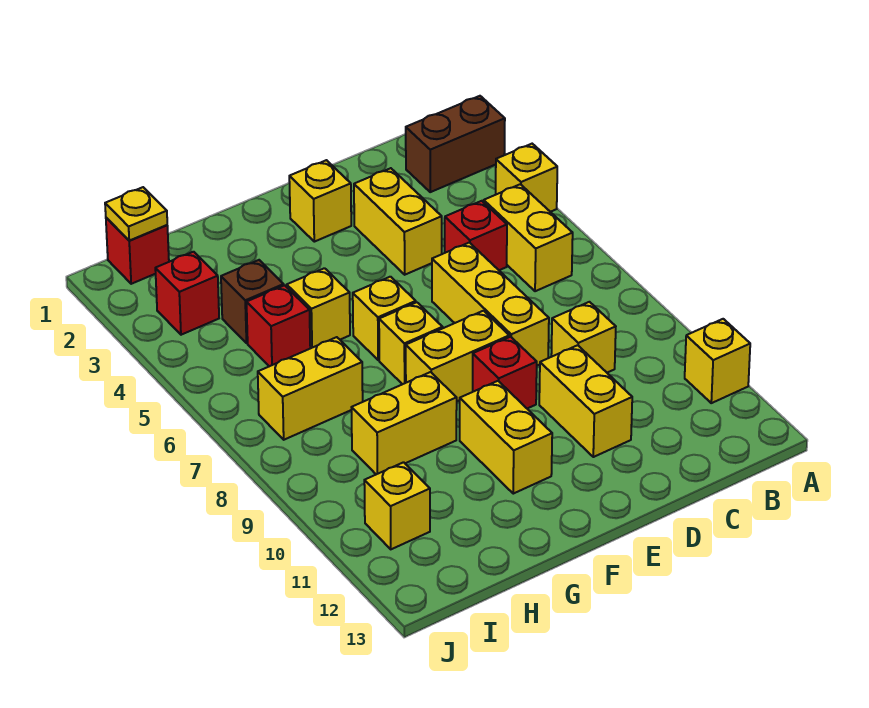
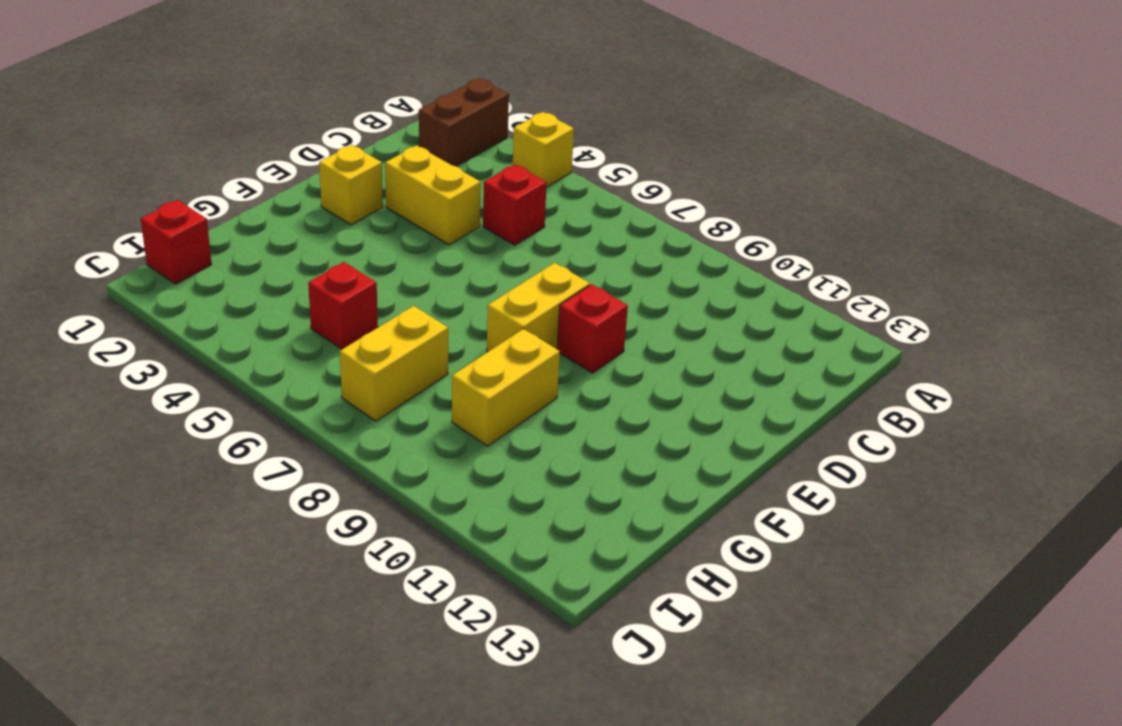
none -> yellow brick A11 level 1
none -> yellow brick B5:B6 level 1
none -> yellow brick C9 level 1

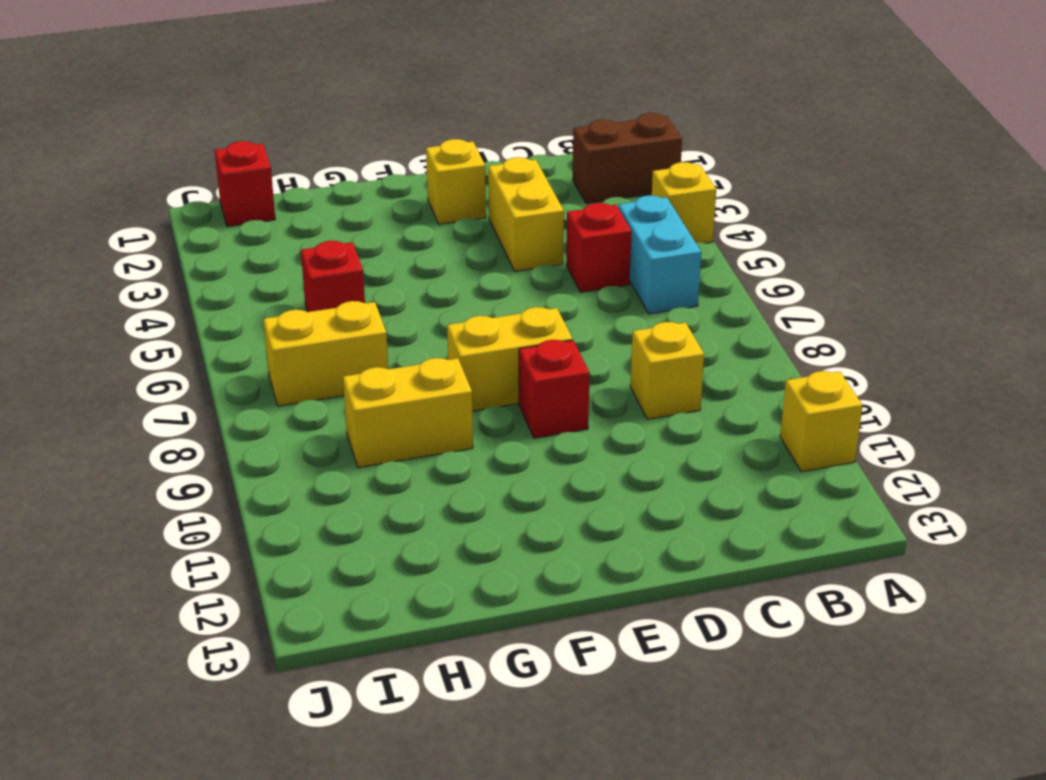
cyan brick B5:B6 level 1 -> yellow brick B5:B6 level 1
none -> yellow brick D6:D8 level 1
none -> yellow brick D10:D11 level 1
none -> yellow brick F6 level 1

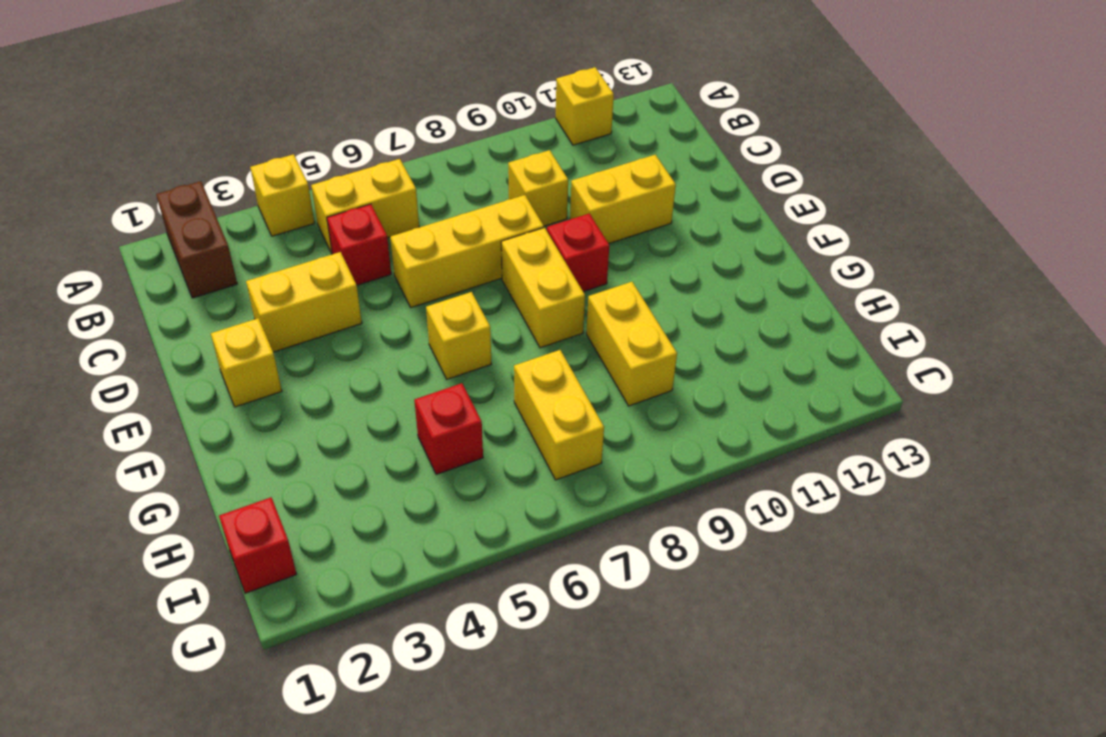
none -> yellow brick F7 level 1
none -> yellow brick F10:F11 level 1
none -> yellow brick G5 level 1

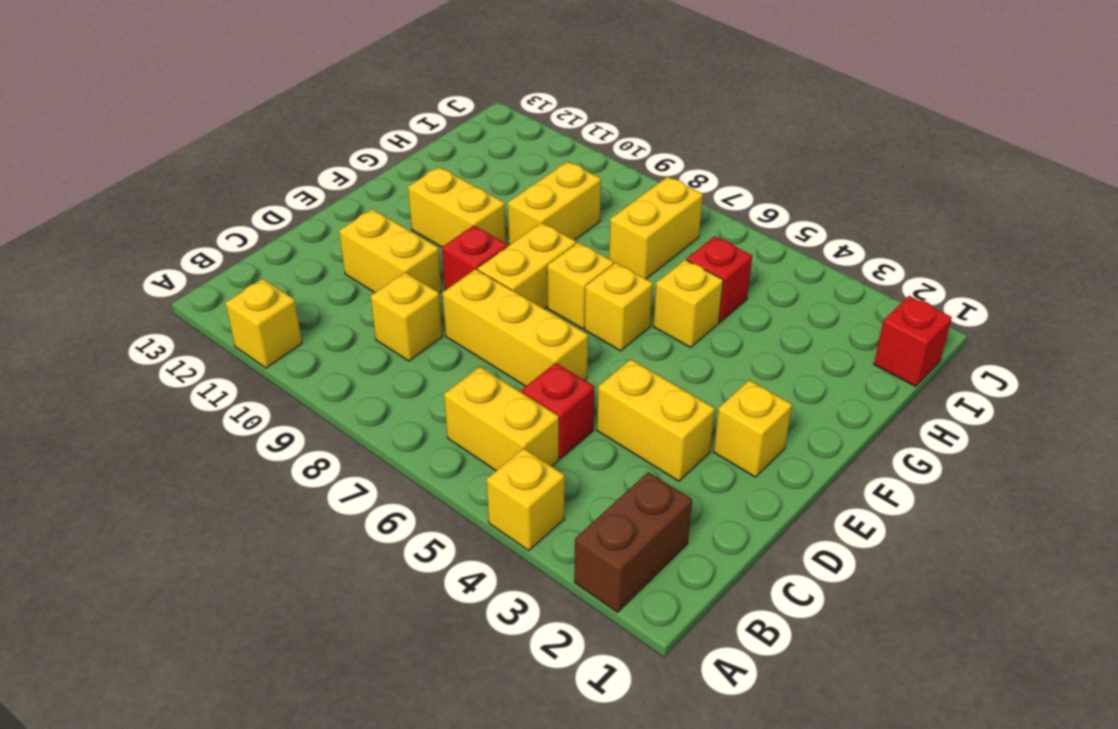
none -> brown brick H4 level 1
none -> red brick I3 level 1
none -> yellow brick I11 level 1

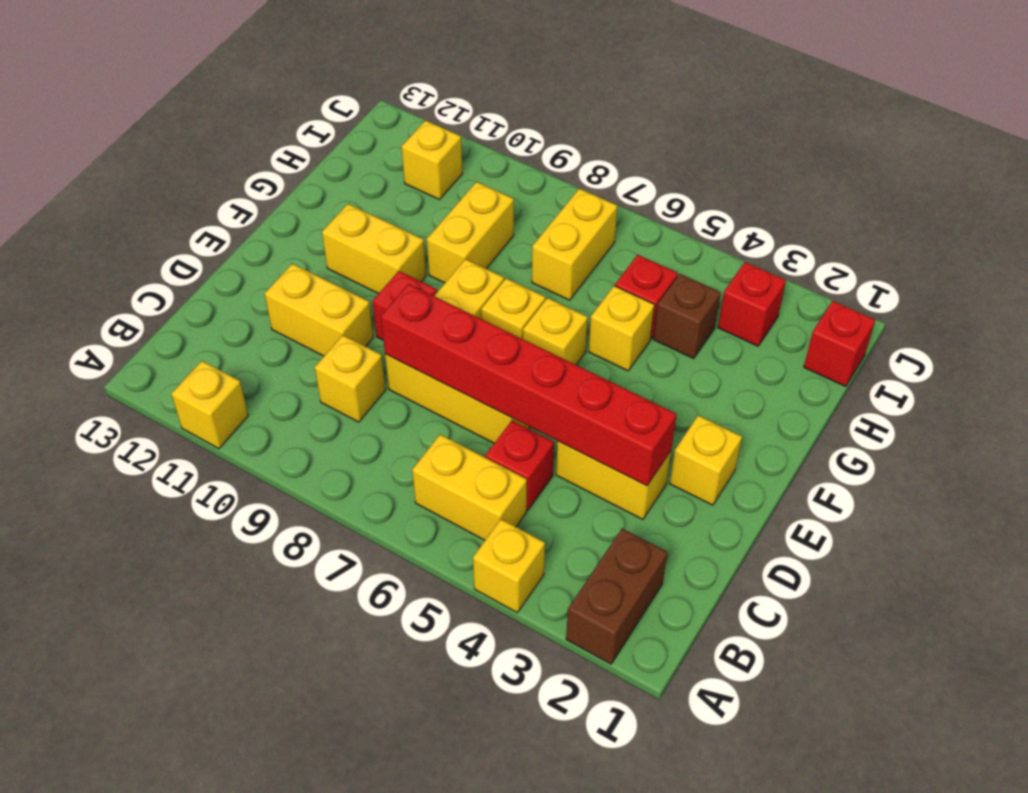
red brick D3:D8 level 2 -> none
none -> yellow plate I1 level 2

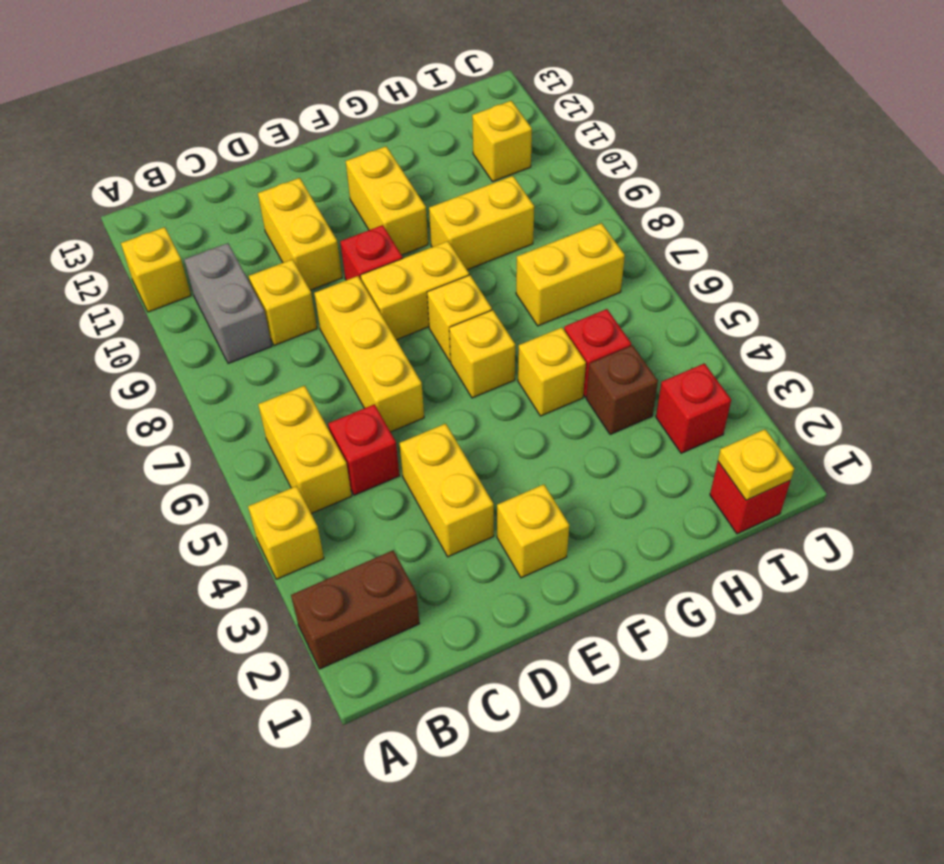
grey brick B9:B10 level 1 -> none

